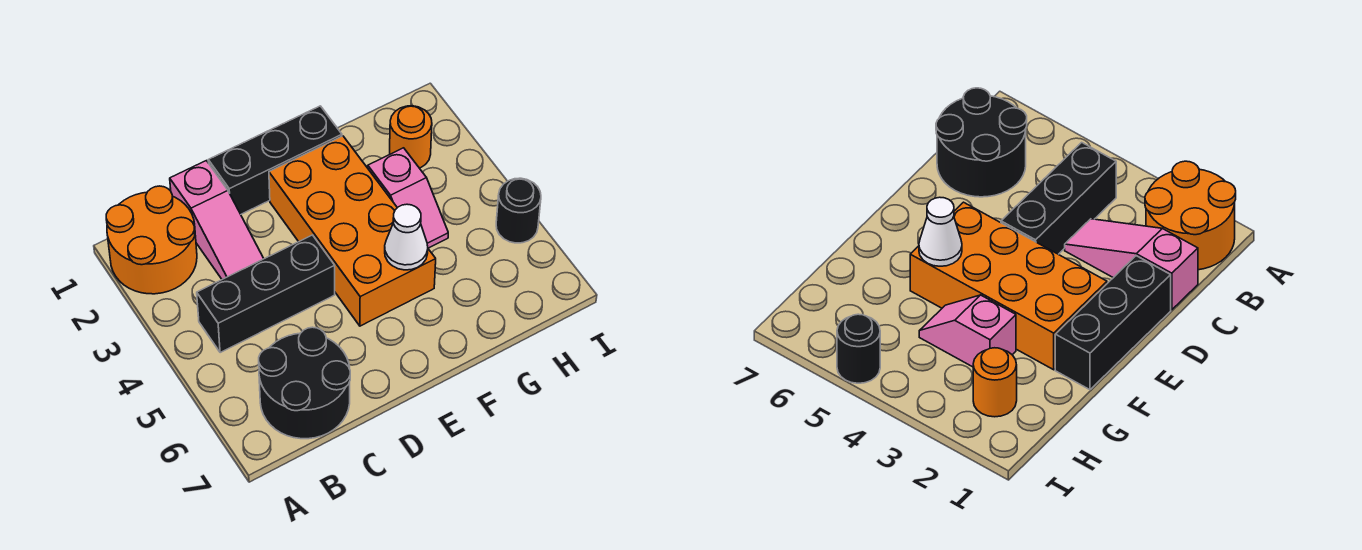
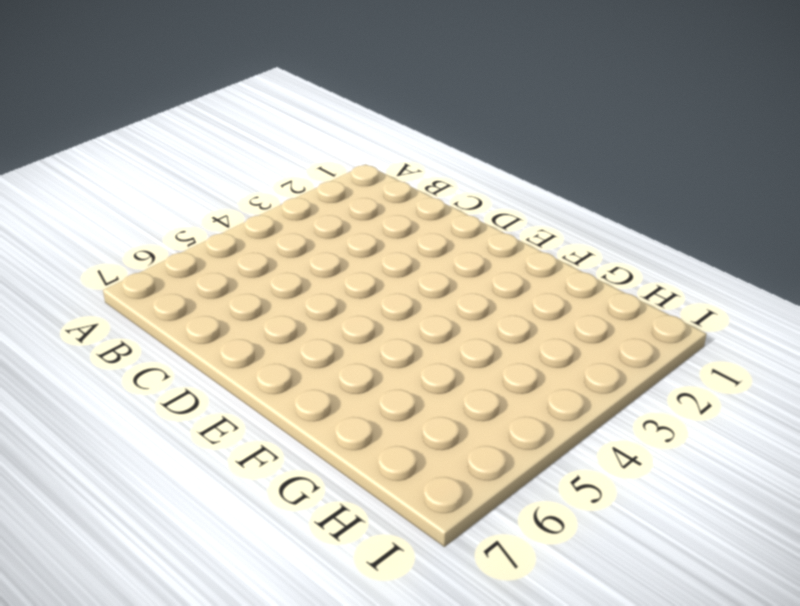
none -> orange round brick A1:B2 level 1
none -> black brick B4:D4 level 1

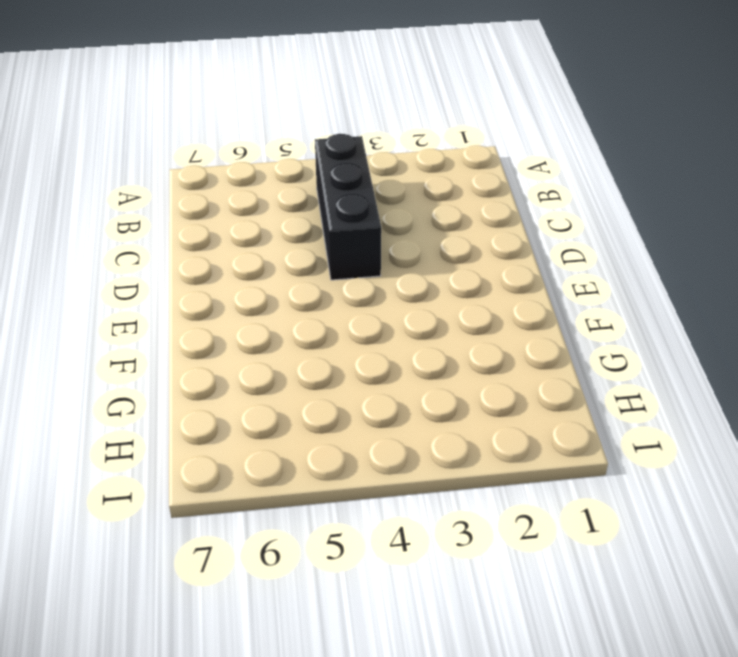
none -> orange round brick A1:B2 level 1
none -> black round brick B6:C7 level 1

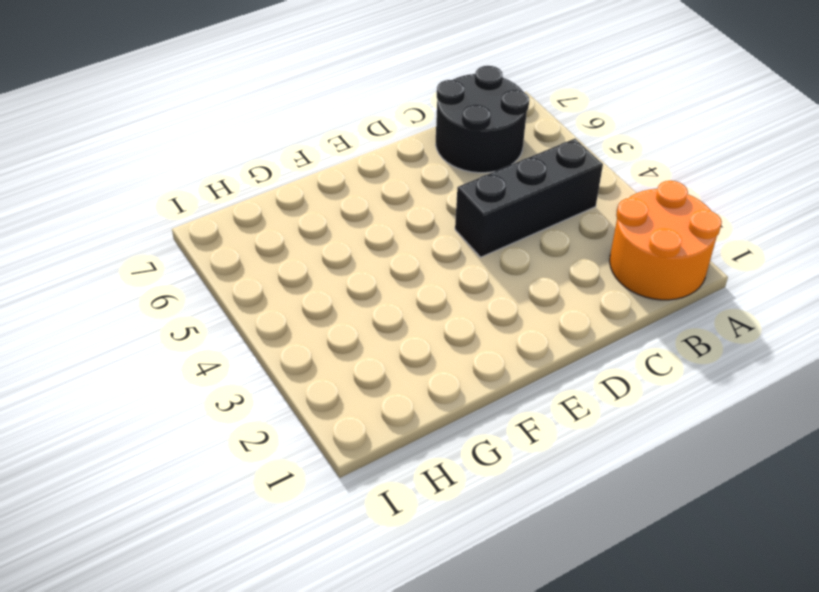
none -> pink slope C1:C3 level 1 top 1
none -> black brick D1:F1 level 1

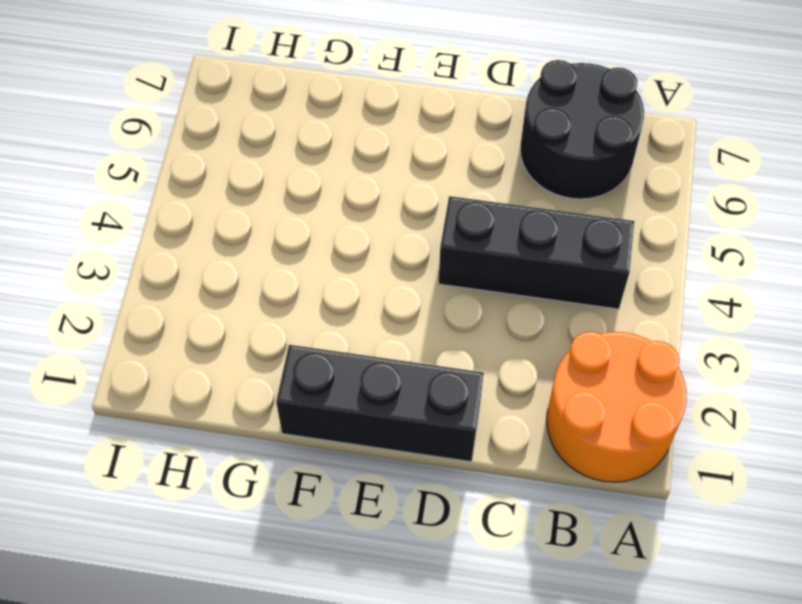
none -> pink slope C1:C3 level 1 top 1
none -> orange brick E2:F5 level 1

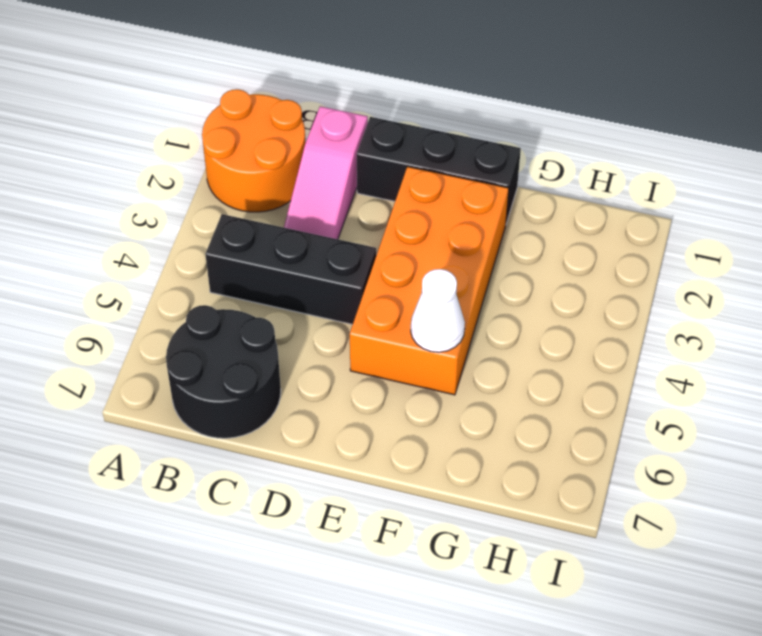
none -> pink slope G3:G4 level 1 top 3
none -> orange round brick H2 level 1

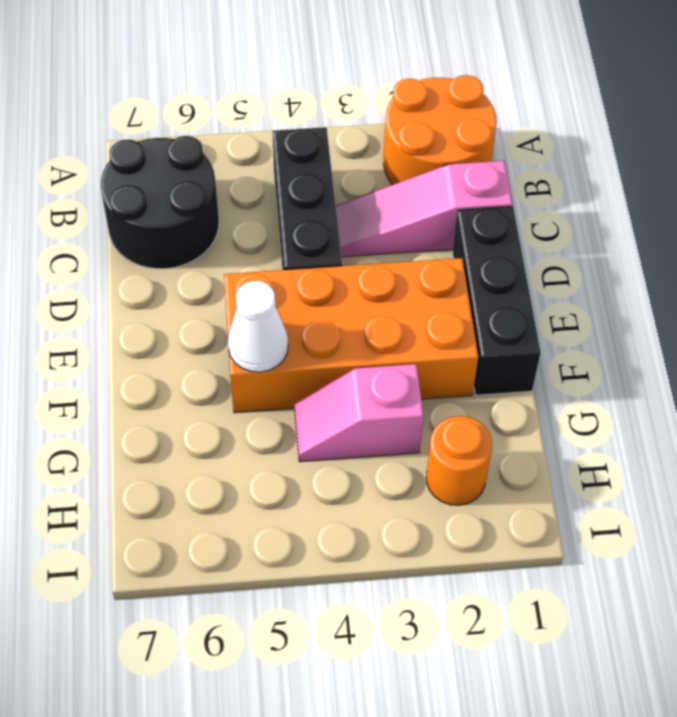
none -> black round brick I5 level 1

